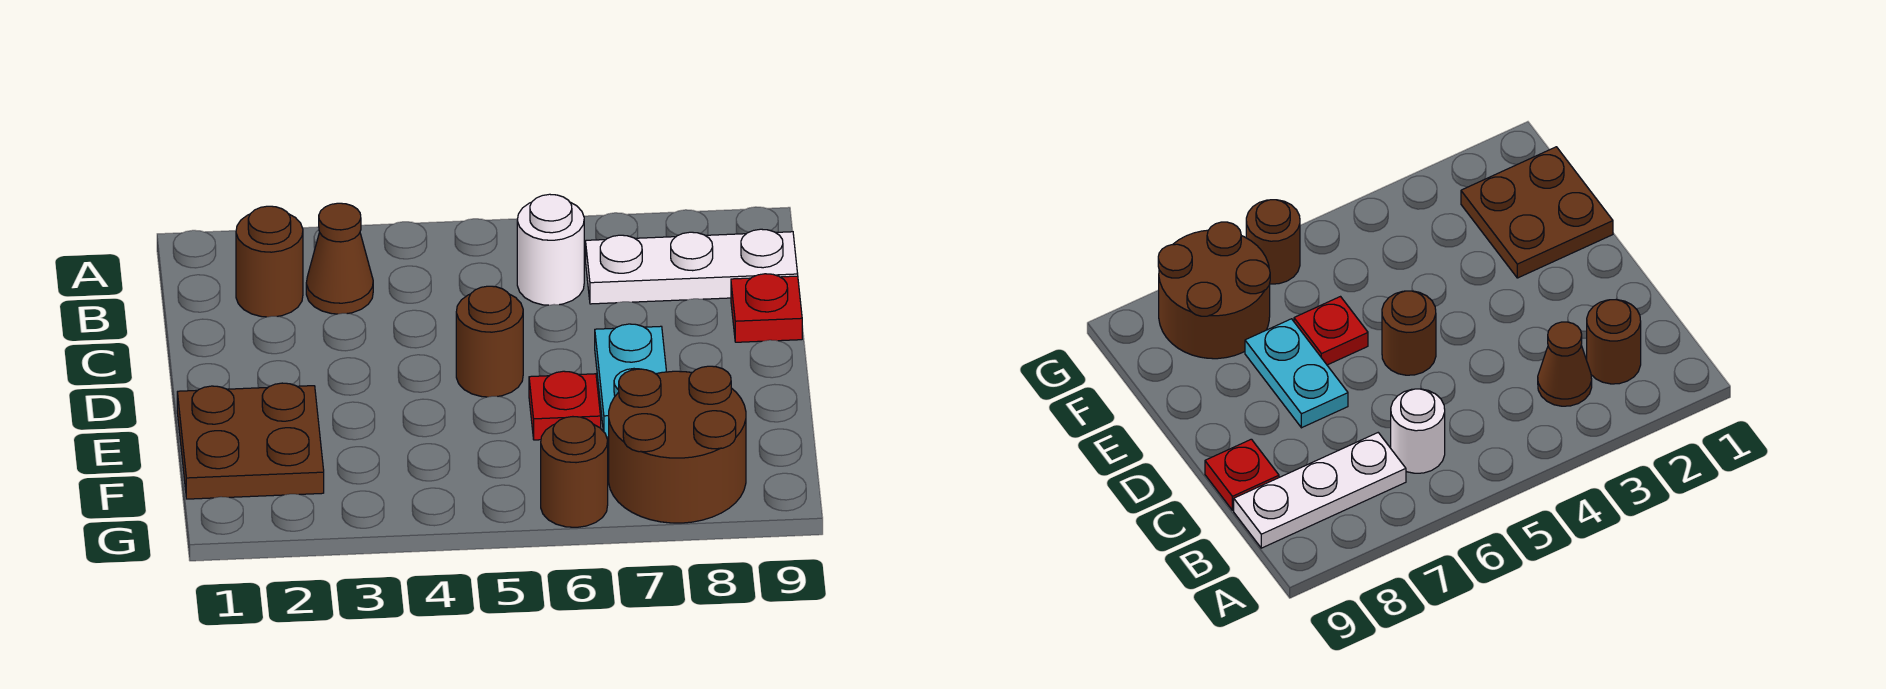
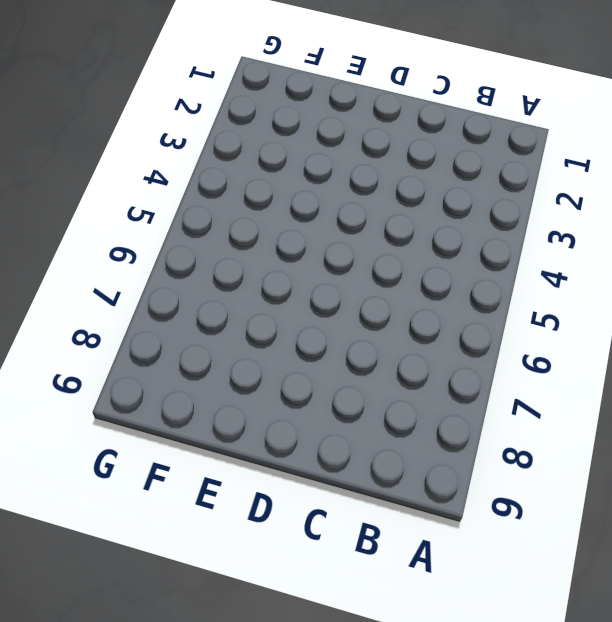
none -> brown round brick B2 level 1
none -> brown cone B3 level 1

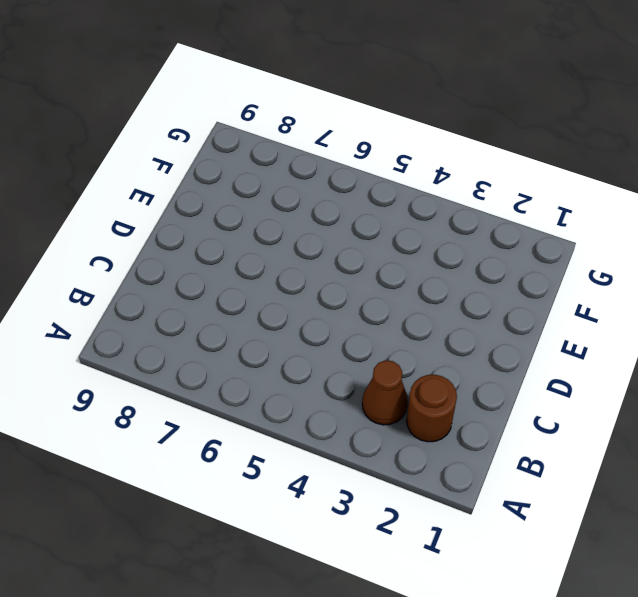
none -> white round brick B6 level 1
none -> white plate B7:B9 level 1

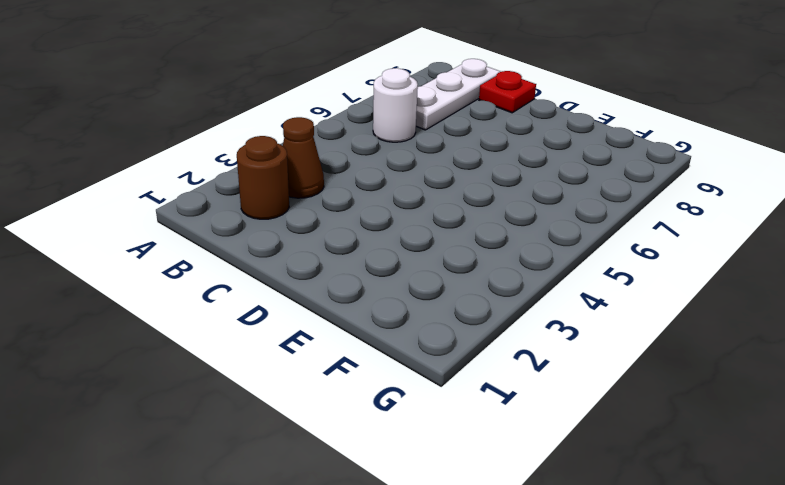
none -> brown round brick D5 level 1
none -> cyan plate D7:E7 level 1

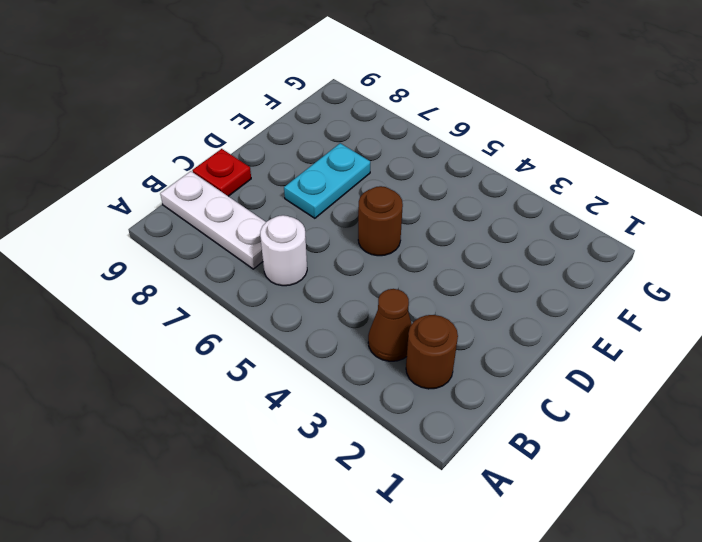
none -> brown plate E1:F2 level 1
none -> red plate E6 level 1

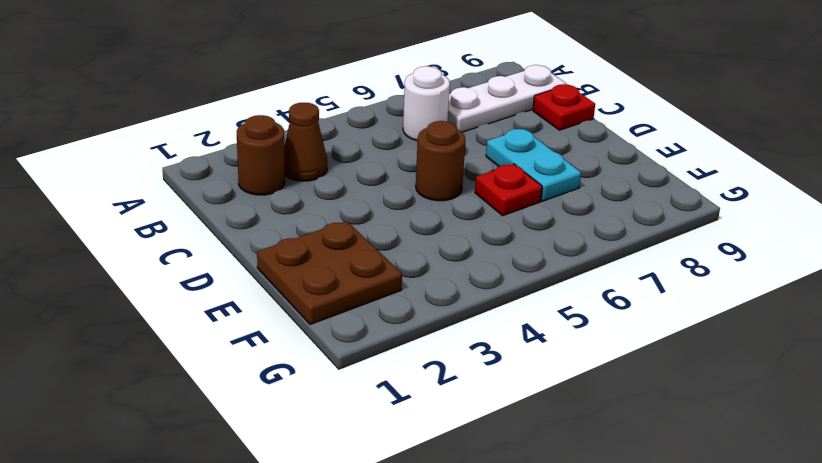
none -> brown round brick F7:G8 level 1
none -> brown round brick G6 level 1

